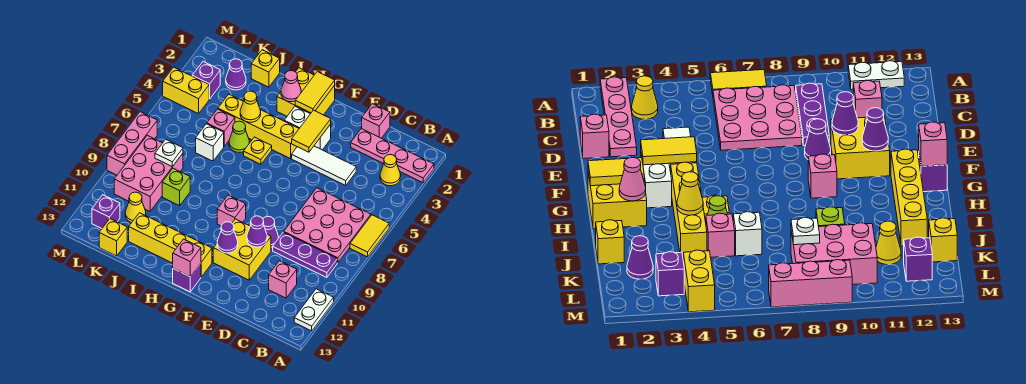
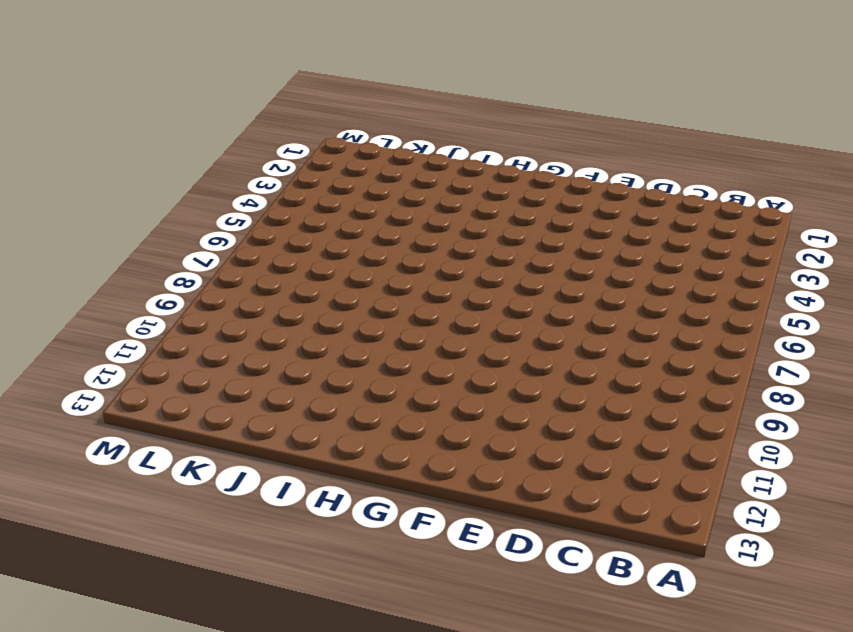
none -> pink plate A2:D2 level 1
none -> yellow tile A6:A7 level 1
none -> white plate A11:A12 level 1
none -> yellow cone B3 level 1

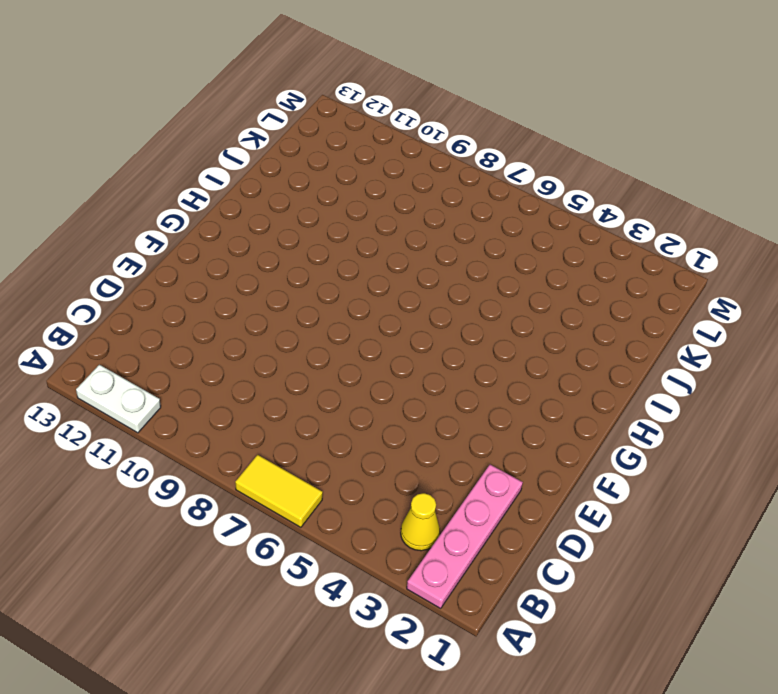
none -> pink plate B6:D8 level 1
none -> purple plate B9:D9 level 1
none -> pink brick C11 level 1
none -> pink brick D1 level 1

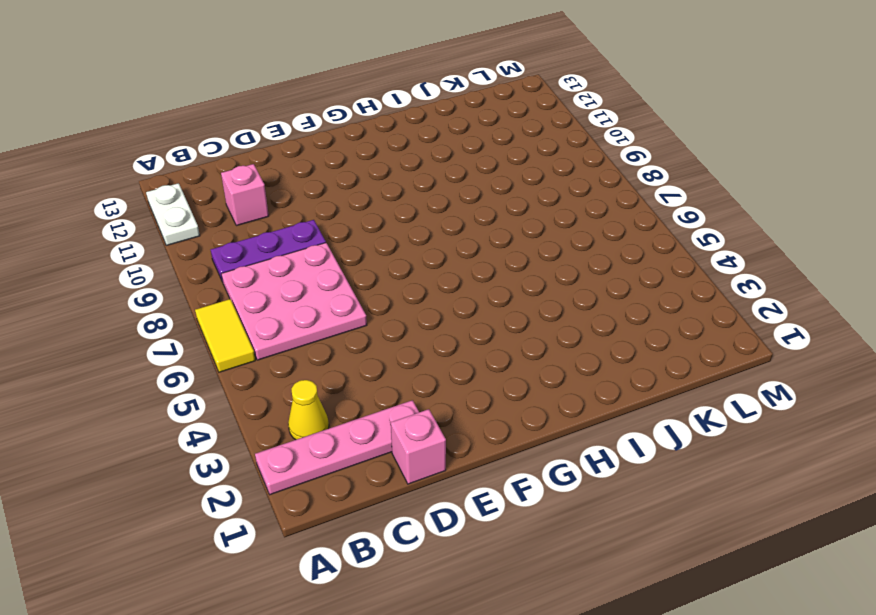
none -> white tile D4:F4 level 1
none -> purple cone E9 level 1
none -> yellow brick E10:F11 level 1
none -> white brick F3:G3 level 1

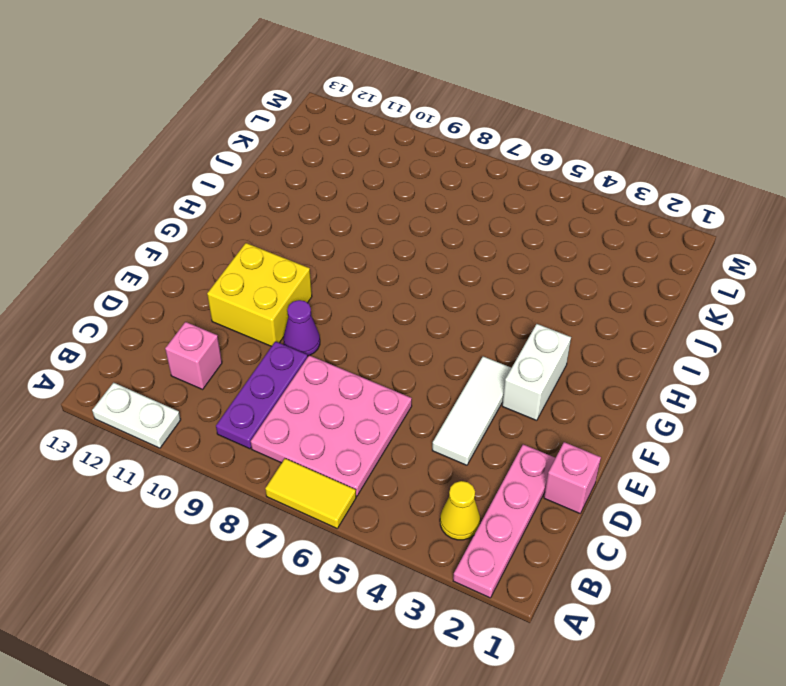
none -> yellow brick G1:H2 level 1
none -> yellow brick G4:J4 level 1
none -> pink brick G9 level 1
none -> yellow brick G12:J12 level 1

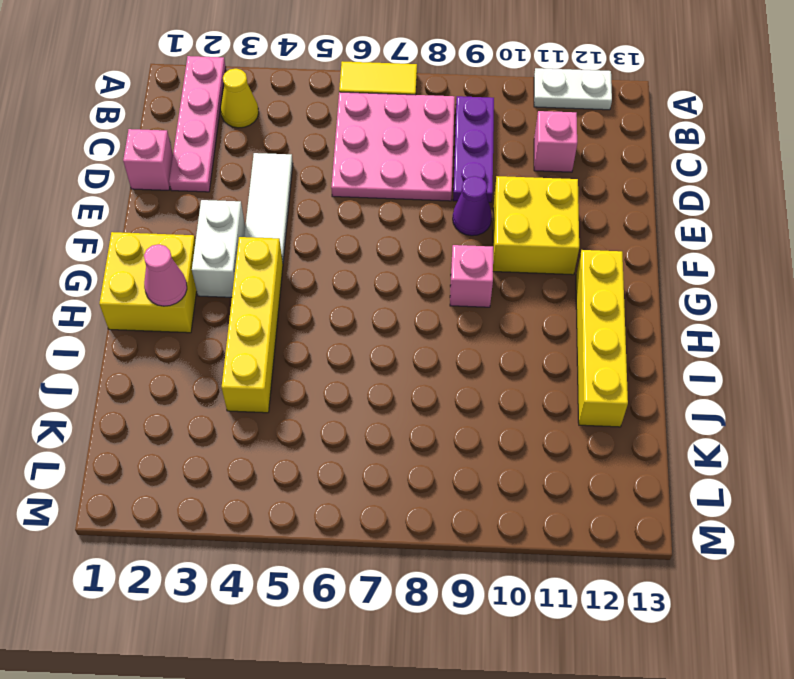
none -> purple brick G13 level 1
none -> yellow plate H5 level 1
none -> lime cone I5 level 1
none -> yellow brick J1 level 1

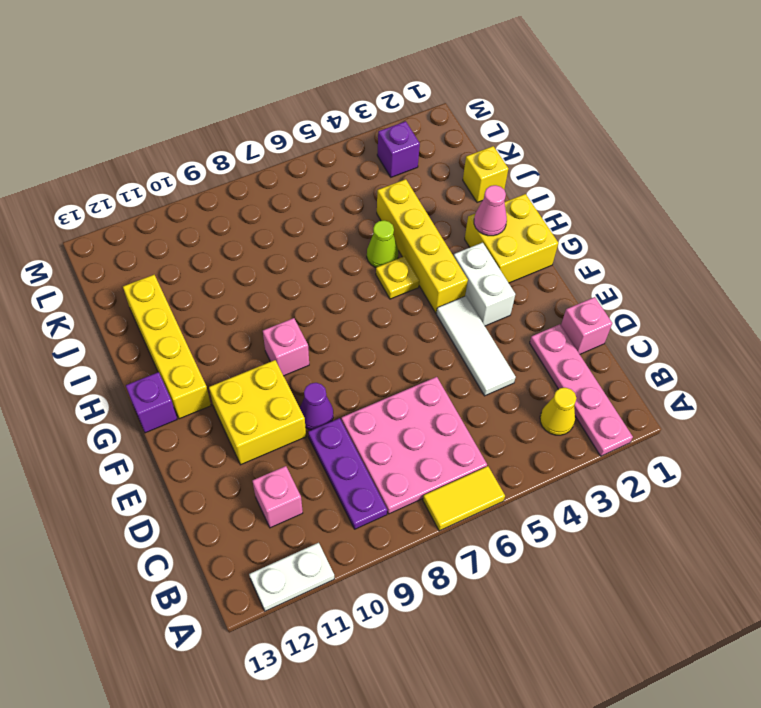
none -> pink brick J5 level 1
none -> white brick J6 level 1
none -> lime brick J9 level 1
none -> purple cone K2 level 1

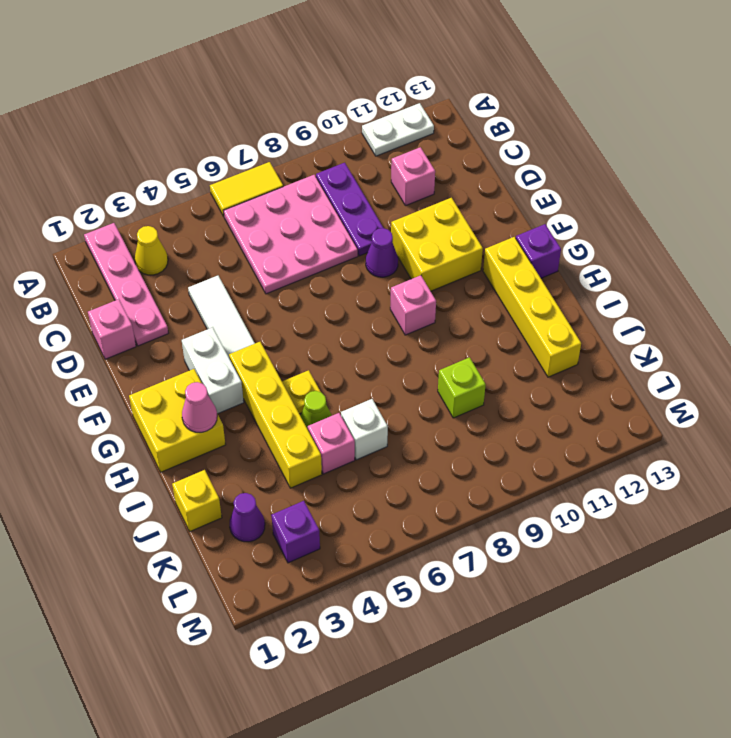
none -> pink brick K8:L10 level 1
none -> yellow cone K11 level 1
none -> yellow brick K13 level 1
none -> yellow brick L4:M4 level 1

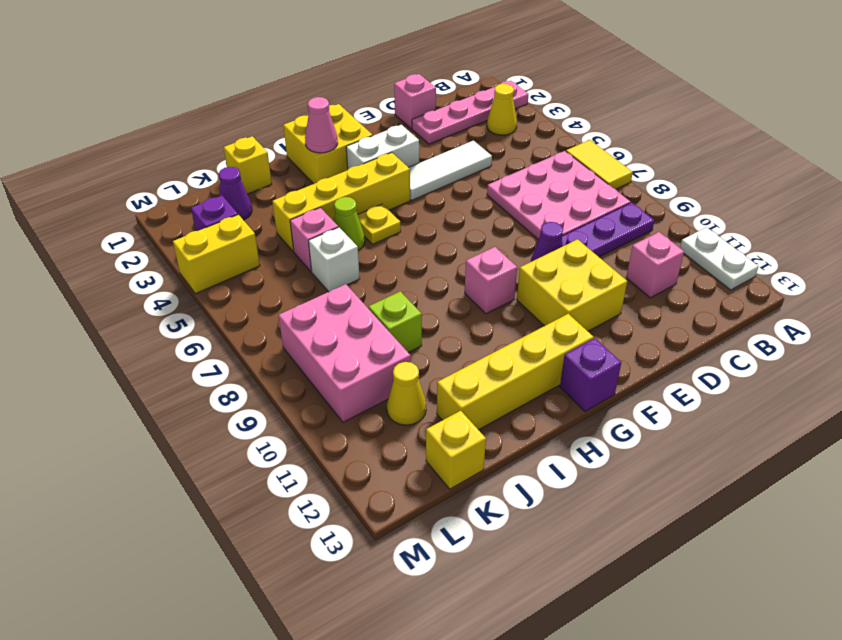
none -> purple brick L12 level 1
none -> pink brick M7:M9 level 1
none -> purple cone E10 level 2
none -> yellow tile F3:F4 level 2

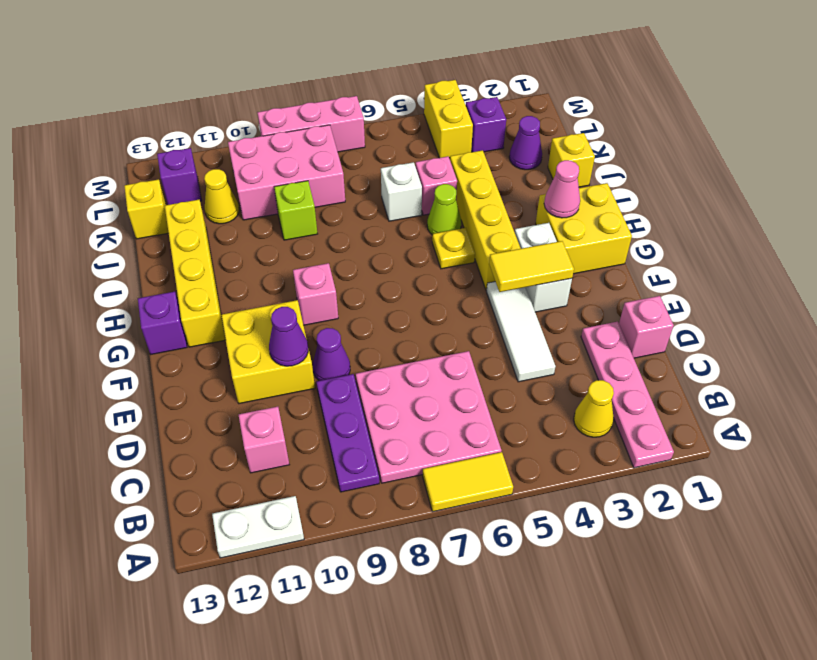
none -> purple cone F11 level 2
none -> yellow tile G1:G2 level 2
none -> pink brick G13 level 2
none -> yellow cone I4 level 2

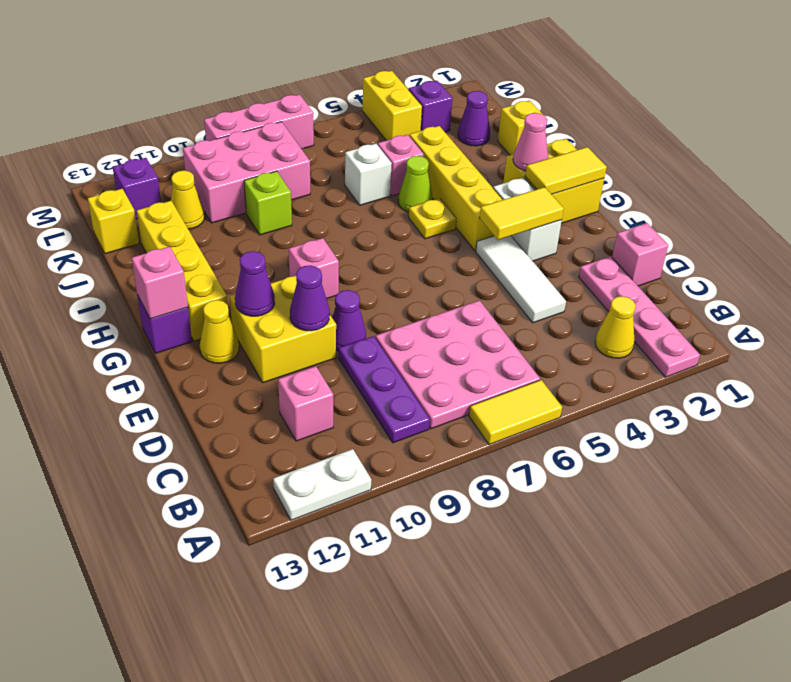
yellow cone F12 level 1 -> yellow cone I4 level 2
none -> white plate K8 level 2

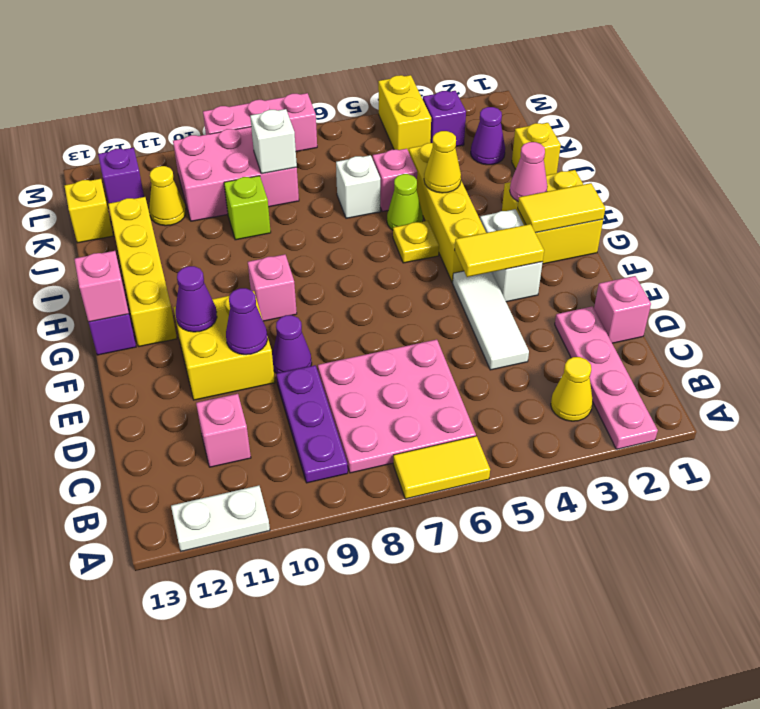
white brick K8 level 2 -> white plate K8 level 2

